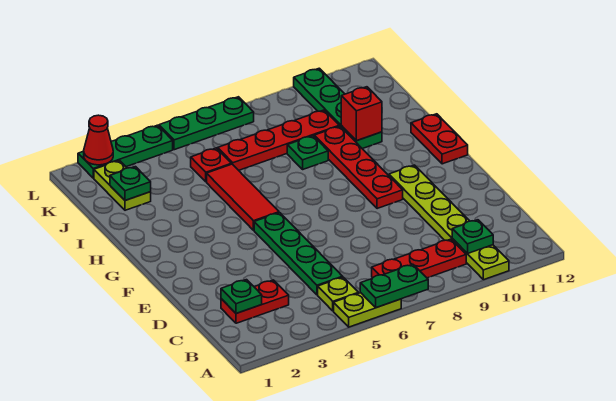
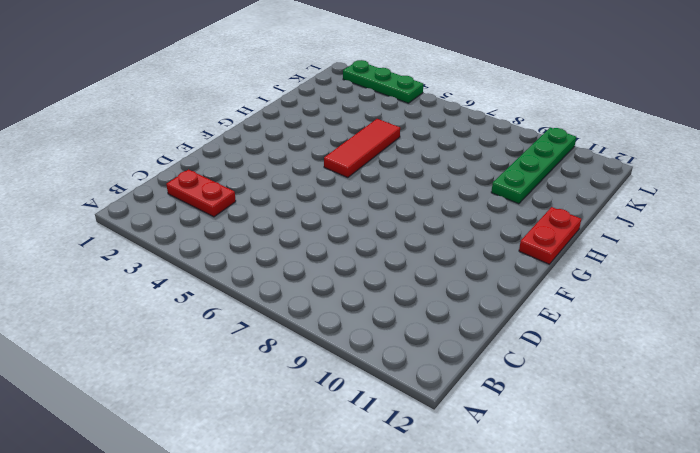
none -> lime plate A5:A6 level 1
none -> lime plate A10:F10 level 1
none -> lime plate B5 level 1

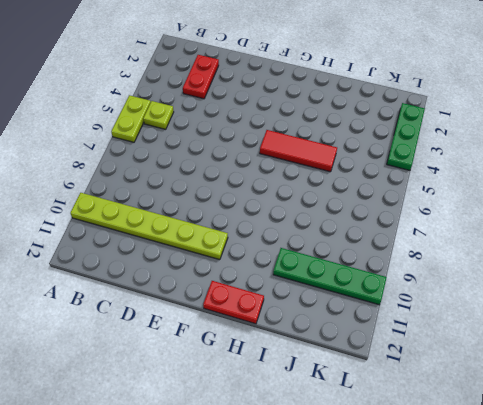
none -> red plate B7:B9 level 1
none -> green plate C5:F5 level 1
none -> red plate F9:I9 level 1

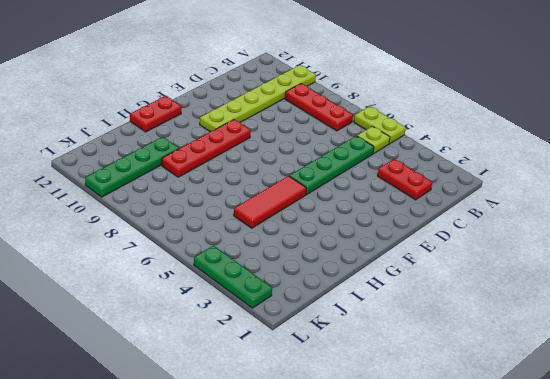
none -> green plate I8 level 1
none -> lime plate J2:K2 level 1
none -> red plate J5 level 1

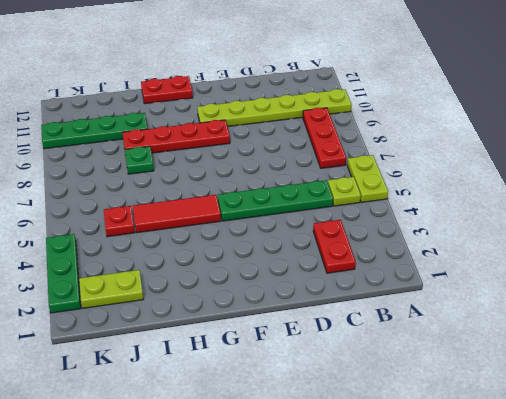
none -> red plate J6:J9 level 1
none -> green plate L5:L7 level 1
none -> green plate A6:A7 level 2

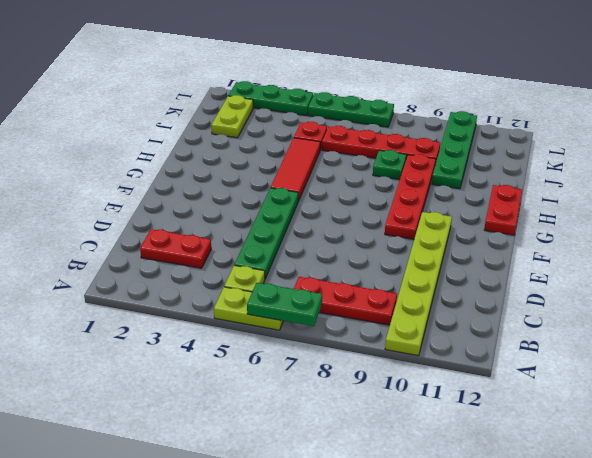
none -> green plate B10 level 2
none -> green plate C2 level 2
none -> red brick I10 level 2

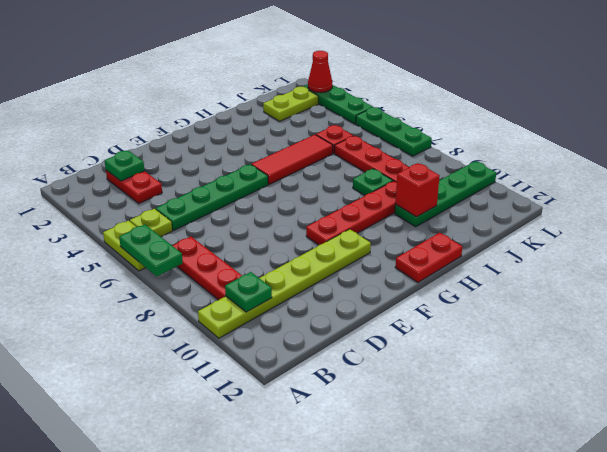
none -> green plate J2 level 2

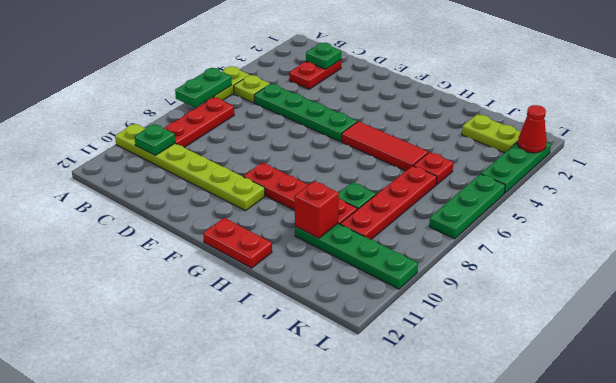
none -> green plate J2 level 2

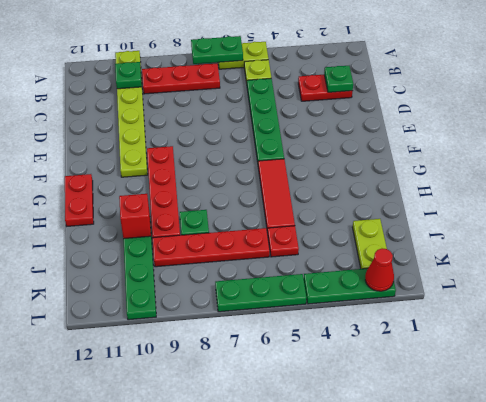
none -> green plate J2 level 2

